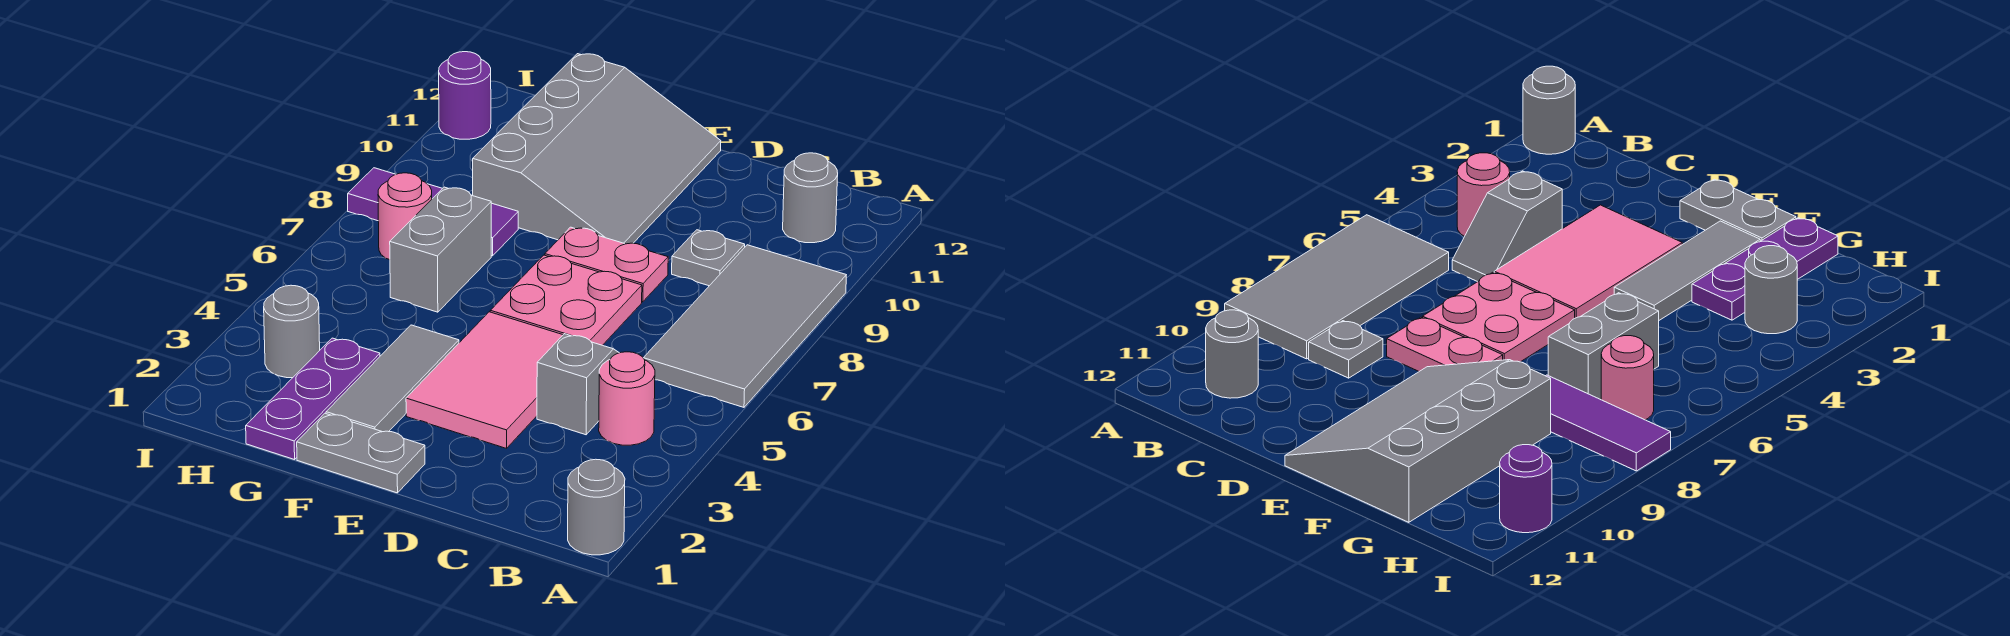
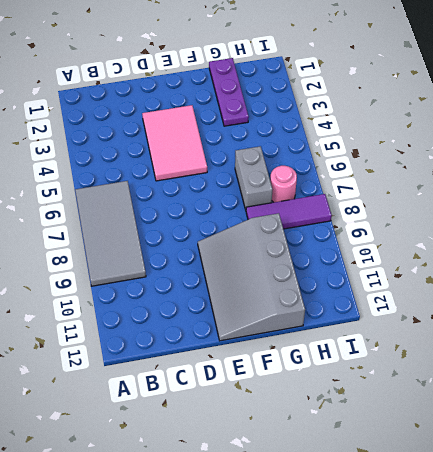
none -> grey round brick A1 level 1
none -> pink round brick B4 level 1
none -> grey round brick B11 level 1

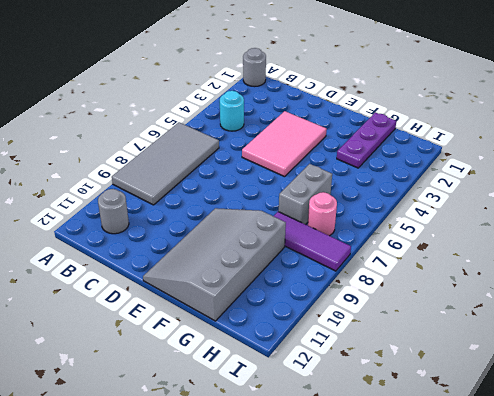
cyan round brick B4 level 1 -> pink round brick B4 level 1
none -> grey slope C4:C5 level 1 top 4
none -> grey plate C9 level 1
none -> pink plate D6:E7 level 1

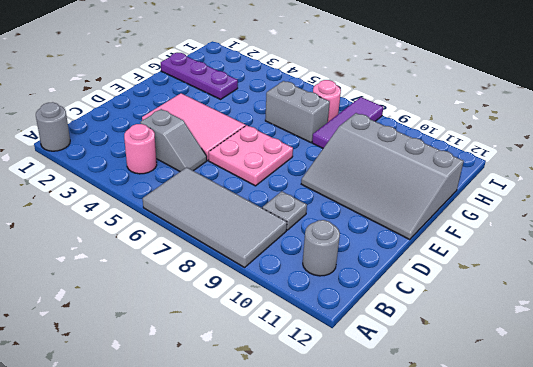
none -> pink plate D8:E8 level 1
none -> grey plate E1:F1 level 1
none -> grey tile F2:F4 level 1

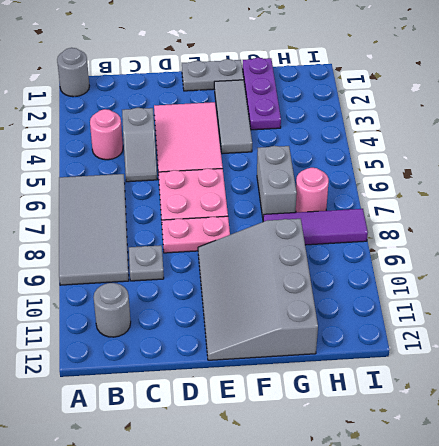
none -> grey round brick H3 level 1
none -> purple round brick I11 level 1

